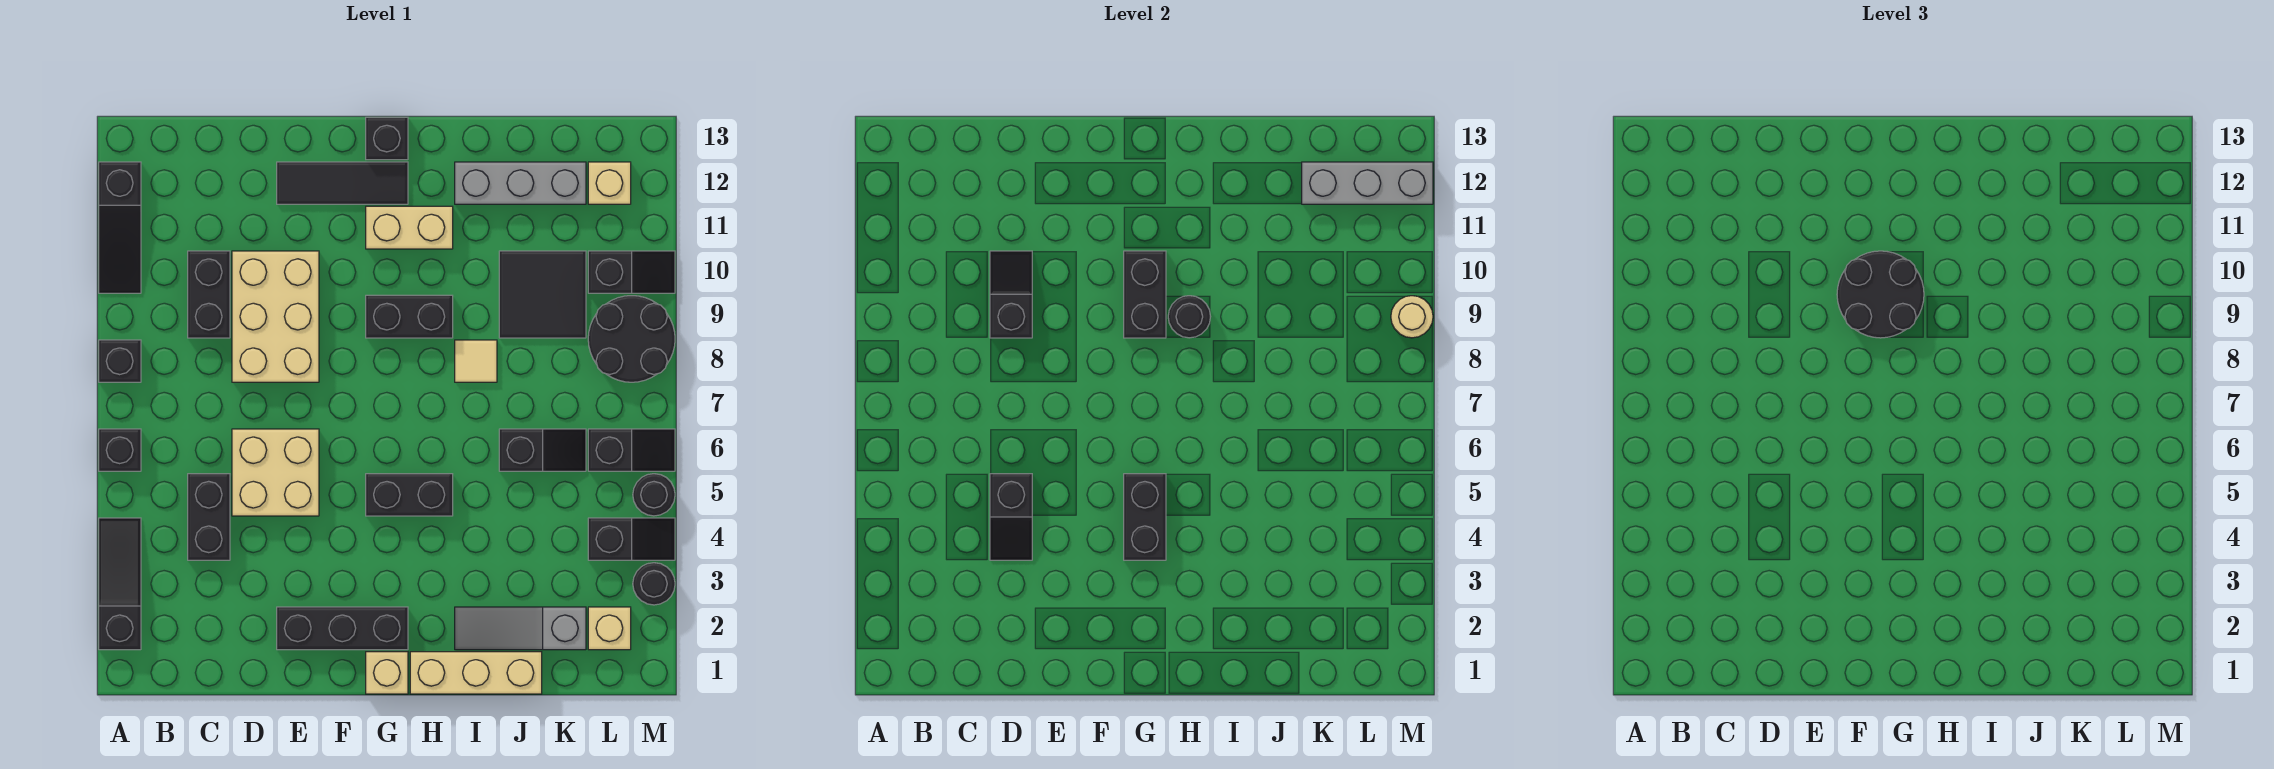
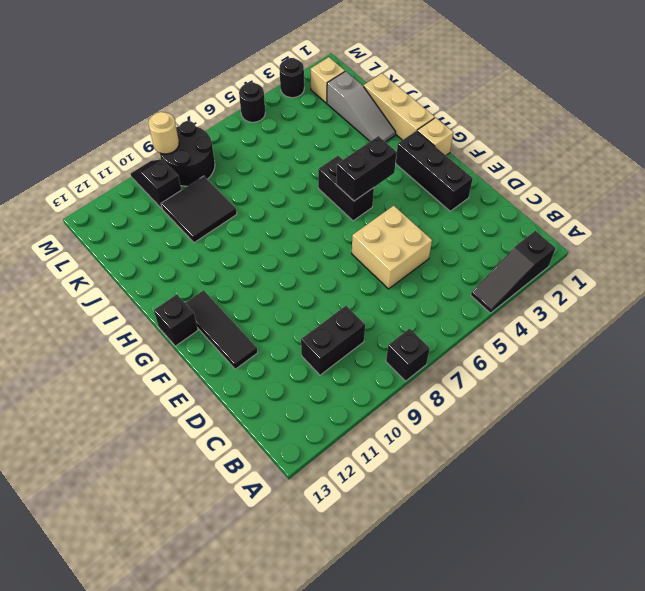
none -> black brick A6 level 1
none -> black slope A10:A12 level 1 top 12
none -> black brick C4:C5 level 1
none -> tan brick D8:E10 level 1

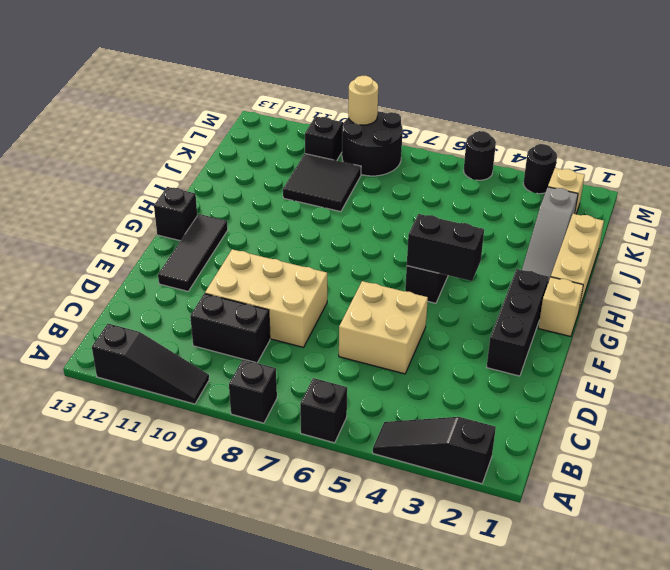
none -> black brick C4:C5 level 1
none -> black brick G9:H9 level 1
none -> tan brick G11:H11 level 1
none -> tan tile I8 level 1

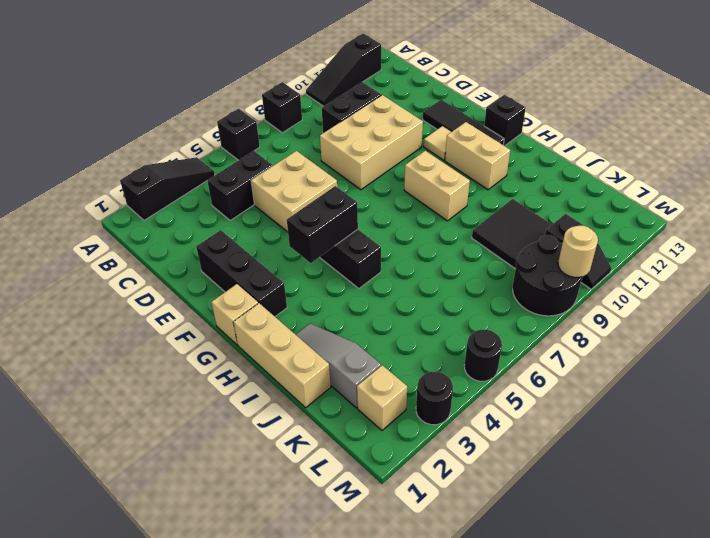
tan tile F11 level 1 -> tan tile I8 level 1
tan brick G9:H9 level 1 -> black brick G9:H9 level 1
none -> grey brick I12:K12 level 1
none -> black slope J6:K6 level 1 top J
none -> black slope L4:M4 level 1 top L
none -> black slope L6:M6 level 1 top L

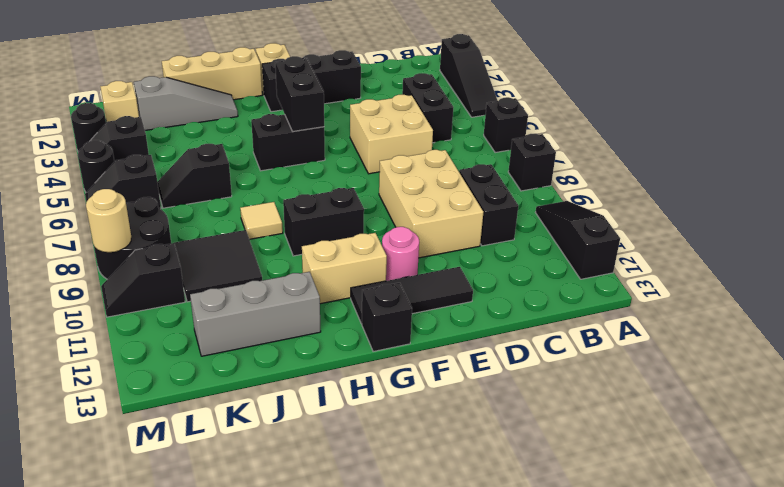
pink round brick F11 level 1 -> none
none -> tan brick L12 level 1
none -> black slope D4:D5 level 2 top 5
none -> black slope D9:D10 level 2 top 9
none -> black brick G9:G10 level 2

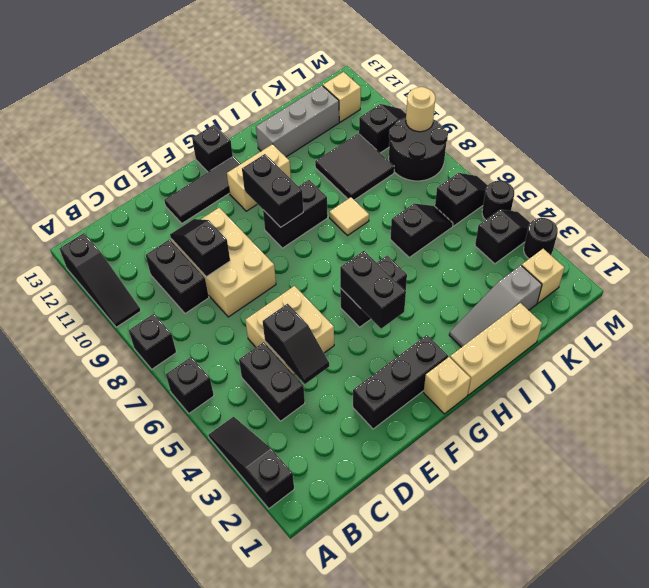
none -> black round brick H9 level 2
none -> grey brick K12:M12 level 2
none -> black round brick F9:G10 level 3

